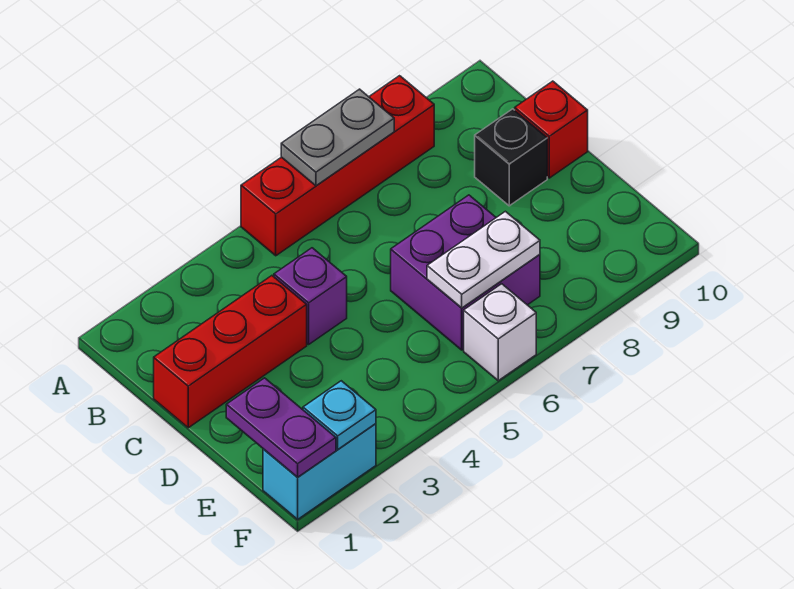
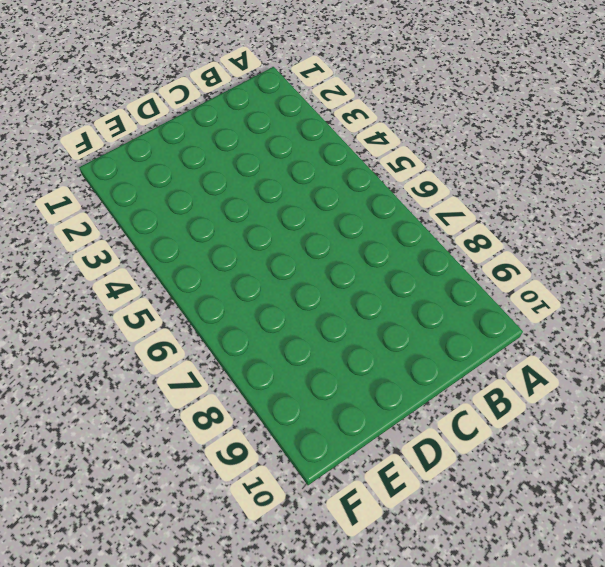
none -> red brick A5:A8 level 1
none -> red brick C1:C3 level 1
none -> purple brick C4 level 1

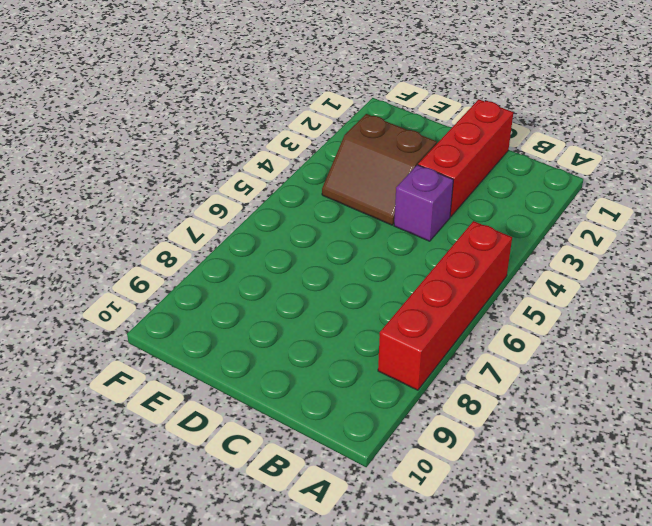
brown slope D3:E4 level 1 top 3 -> none
none -> black brick C9 level 1
none -> red brick C10 level 1
none -> purple brick D6:E7 level 1

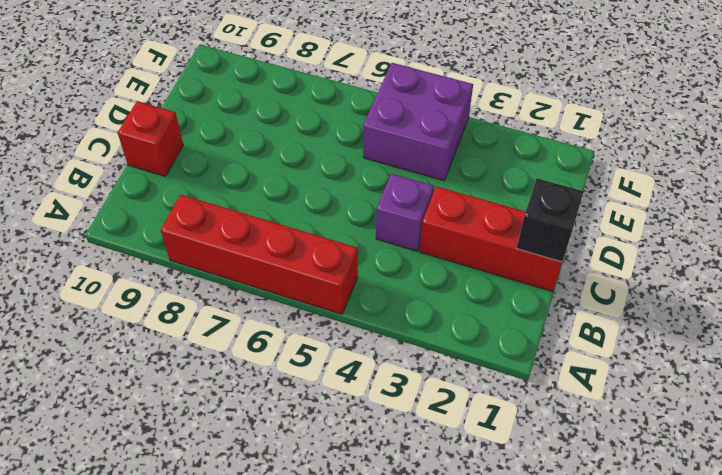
black brick C1 level 2 -> black brick C9 level 1
purple brick E4:F5 level 1 -> purple brick D6:E7 level 1
none -> cyan brick F1:F2 level 1
none -> white brick F6 level 1
none -> grey plate A6:A7 level 2

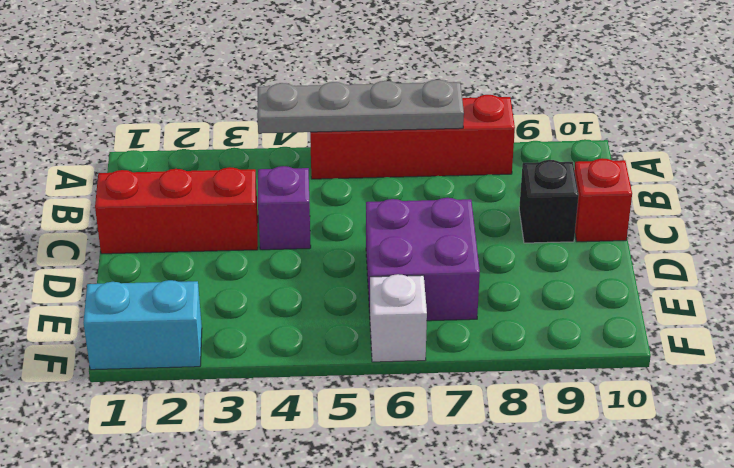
grey plate A4:A7 level 2 -> grey plate A6:A7 level 2
none -> purple plate E1:F1 level 2
none -> white plate E6:E7 level 2
none -> cyan plate F2 level 2

